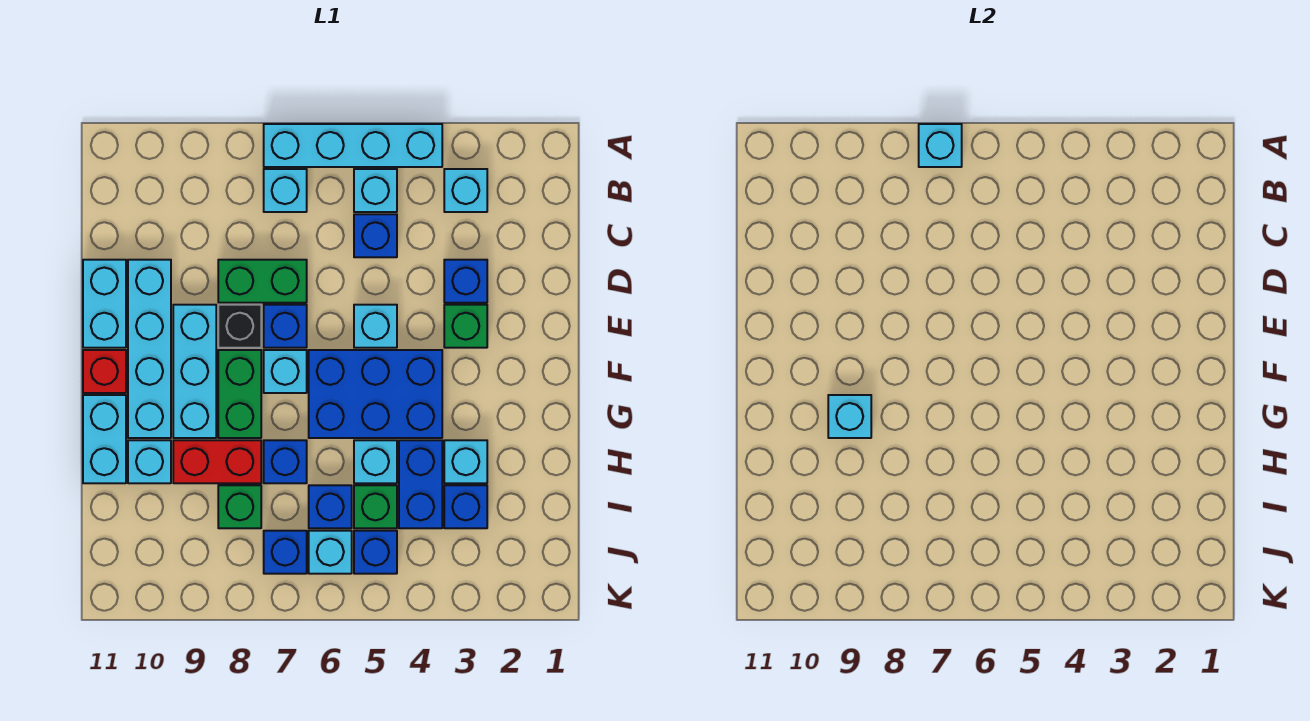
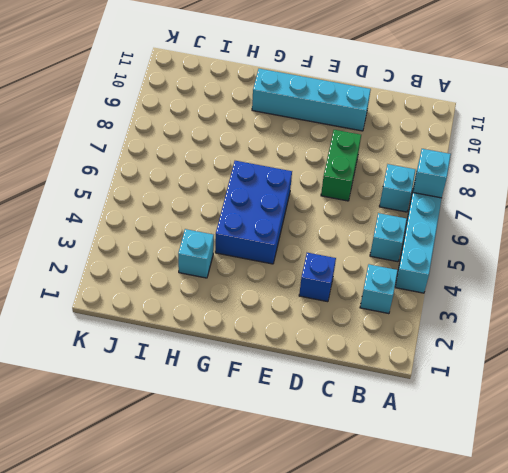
none -> blue brick C5 level 1
none -> cyan brick D11:E11 level 1
none -> green brick E3 level 1
none -> cyan brick E5 level 1

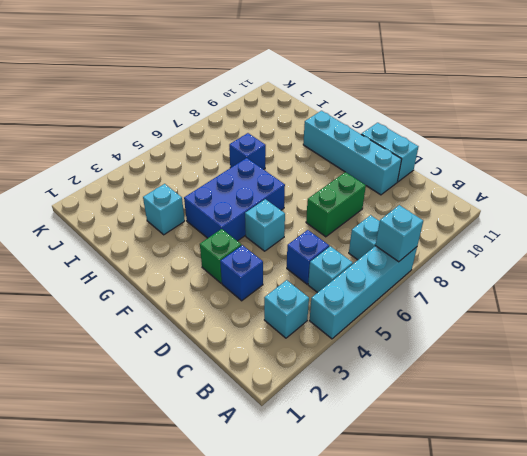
none -> blue brick E7 level 1
none -> black brick E8 level 1
none -> cyan brick E9:G9 level 1
none -> cyan brick F7 level 1

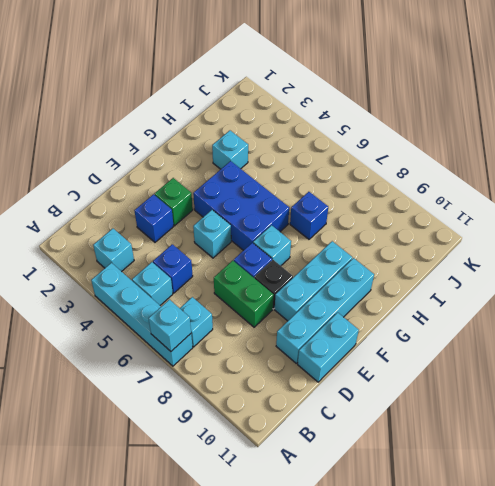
none -> green brick F8:G8 level 1
none -> red brick F11 level 1
none -> cyan brick G11:H11 level 1
none -> blue brick H4:I4 level 1

